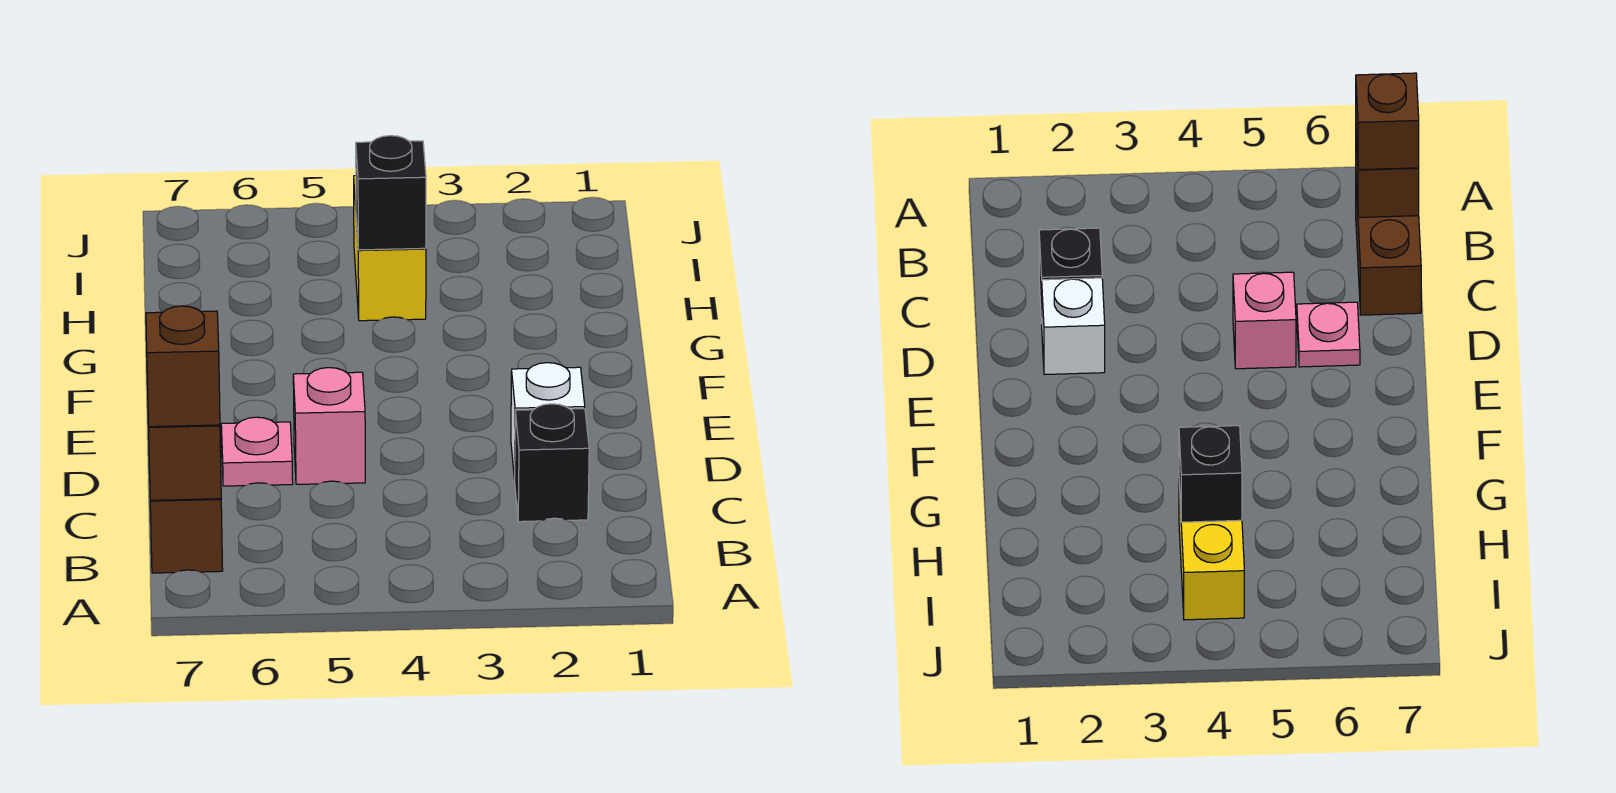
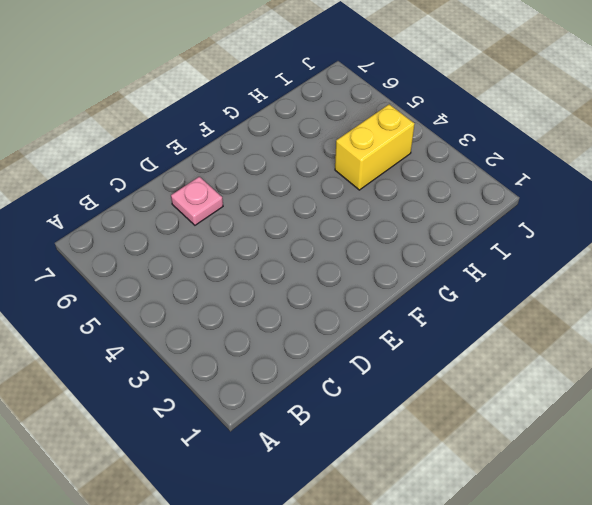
none -> brown brick B7:C7 level 1
none -> black brick C2 level 1

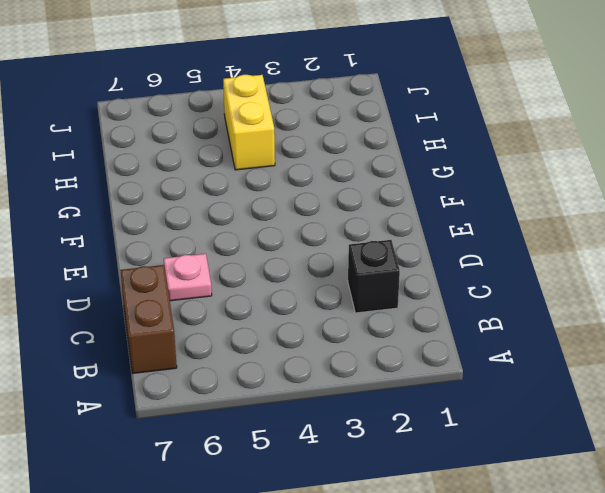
none -> white brick D2 level 1
none -> pink brick D5 level 1

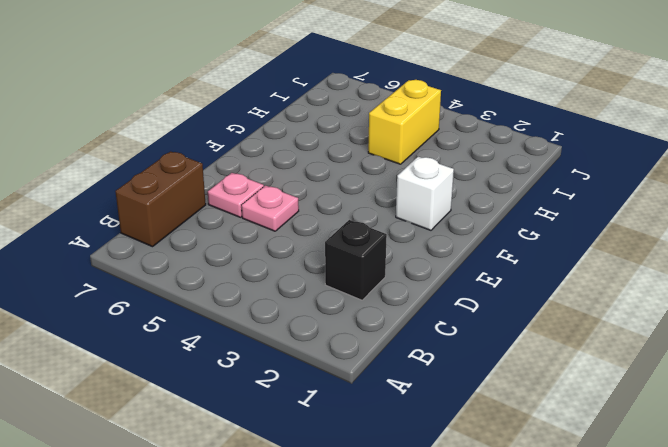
pink plate D5 level 1 -> pink brick D5 level 1
white brick F2 level 1 -> white brick D2 level 1
none -> brown brick B7 level 2
none -> black brick H4 level 2

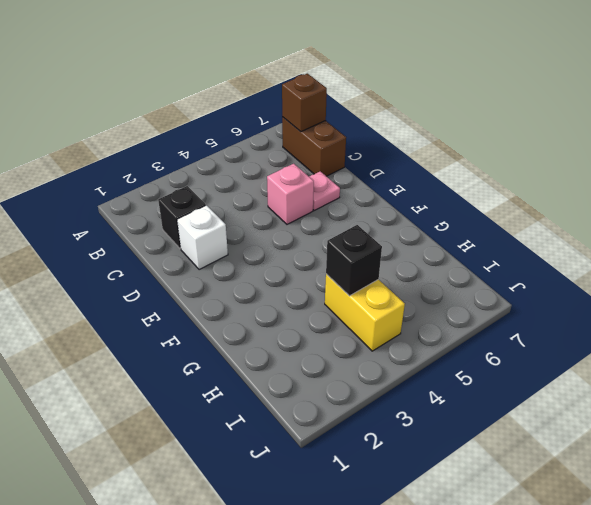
none -> brown brick B7 level 3

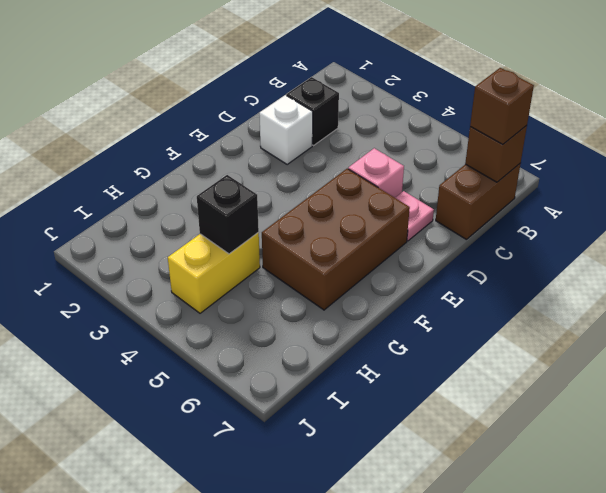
brown brick E5:G6 level 1 -> none

